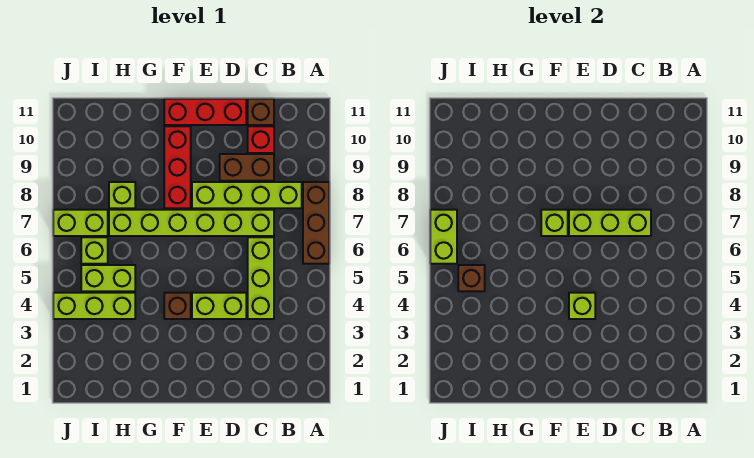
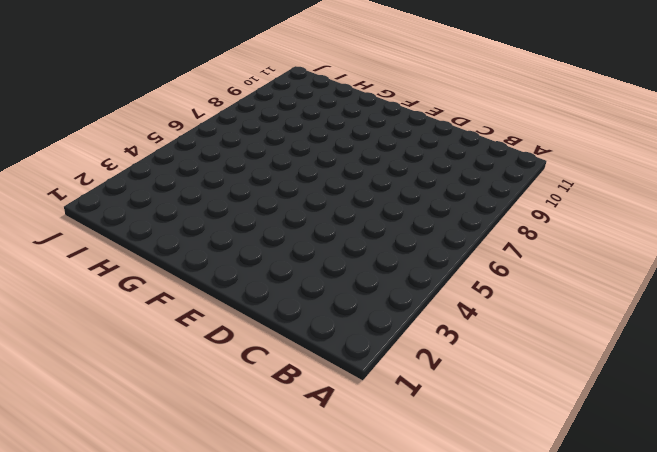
none -> brown brick A6:A8 level 1
none -> lime brick B8:E8 level 1
none -> lime brick C4:C6 level 1

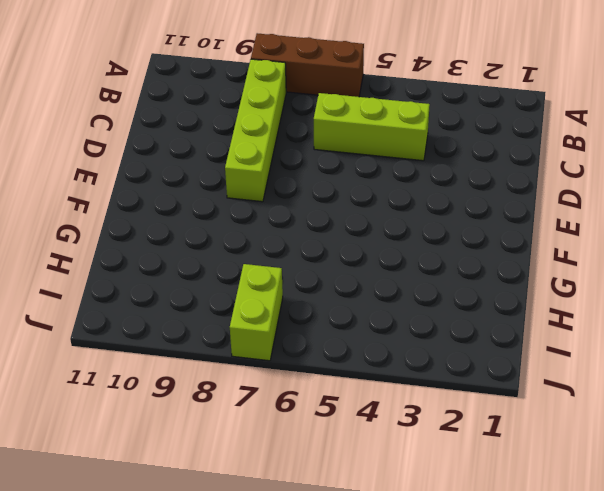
none -> lime brick C7:H7 level 1
none -> brown brick C9:D9 level 1
none -> red brick C10 level 1

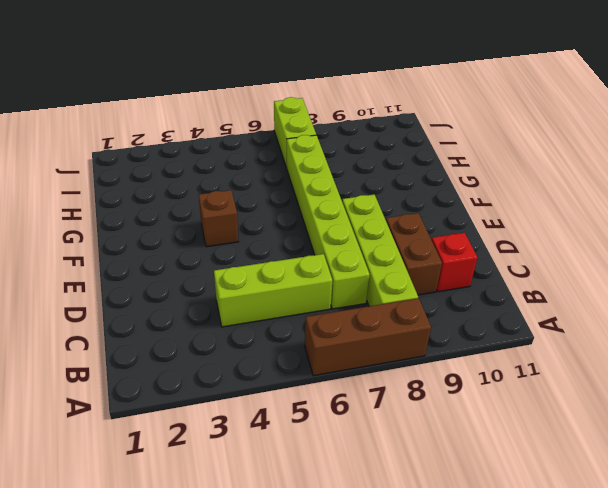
none -> brown brick C11 level 1
none -> lime brick D4:E4 level 1
none -> red brick D11:F11 level 1

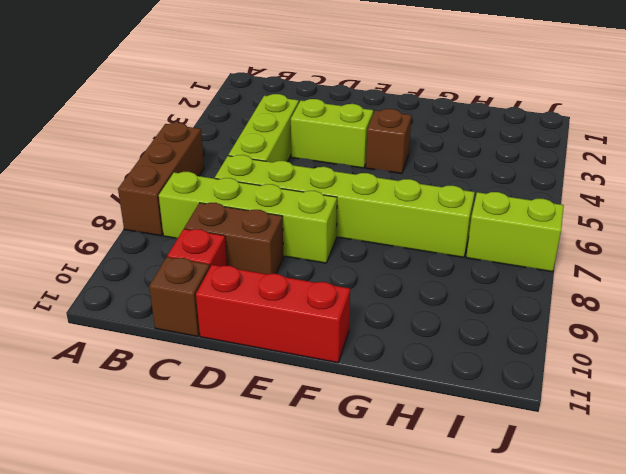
none -> red brick F8:F10 level 1
none -> lime brick H4:J4 level 1
none -> lime brick H5:I5 level 1

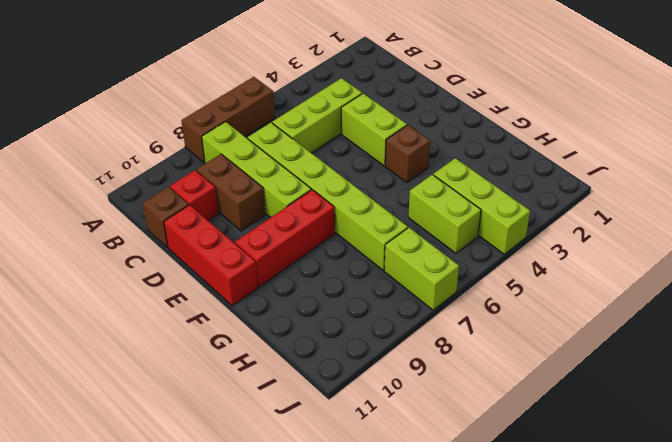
none -> lime brick H8 level 1
none -> lime brick I6 level 1
none -> lime brick C7:E7 level 2

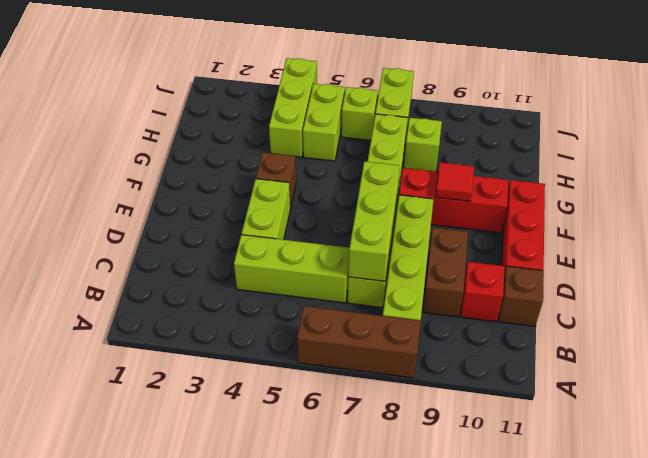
red tile F9 level 2 -> none
none -> lime brick E4 level 2
none -> lime brick F7 level 2
none -> brown brick I5 level 2

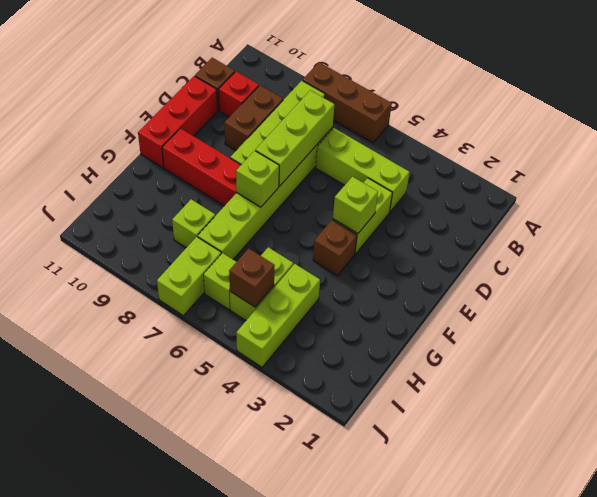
none -> lime brick J6:J7 level 2

